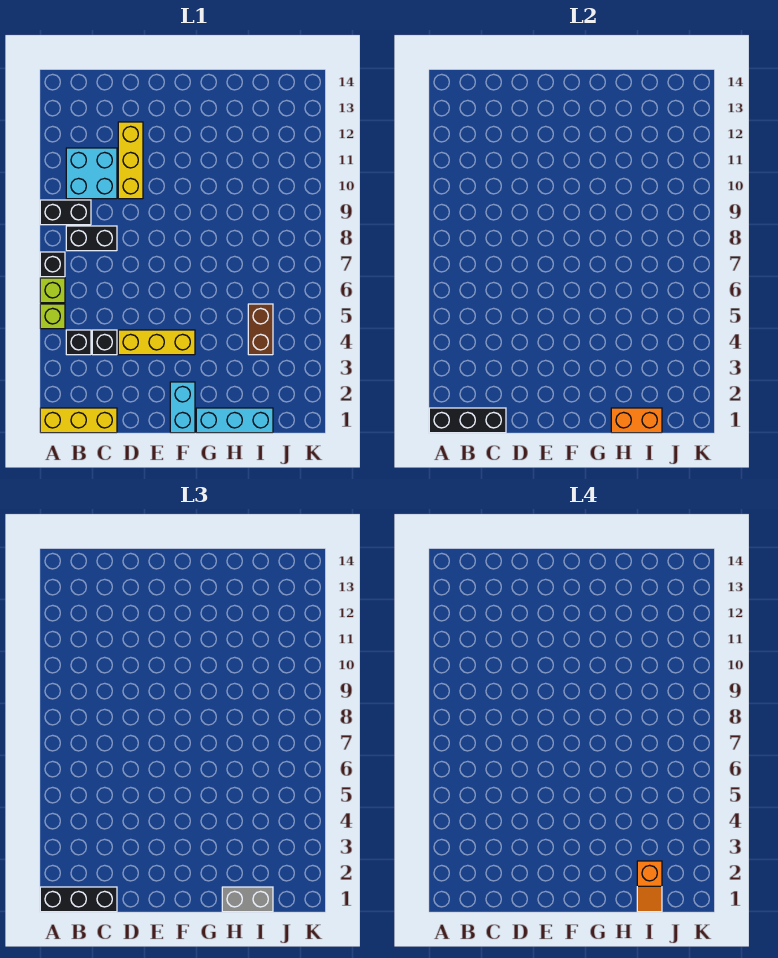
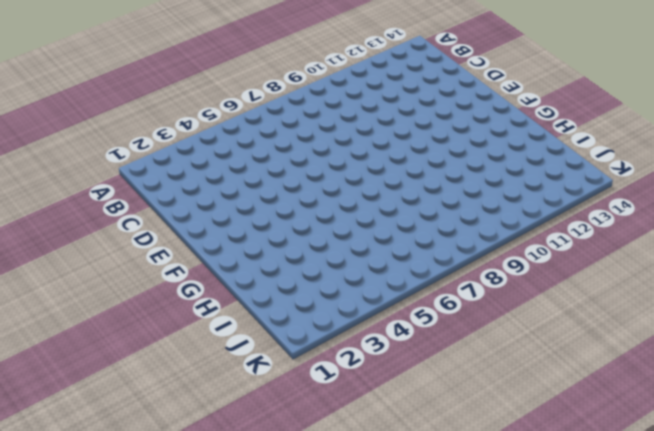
none -> yellow brick A1:C1 level 1
none -> lime brick A5 level 1
none -> lime brick A6 level 1

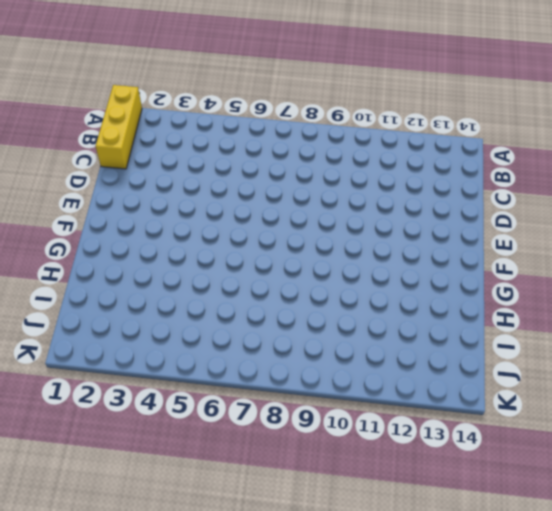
none -> lime brick A5 level 1
none -> lime brick A6 level 1
none -> black brick A7 level 1

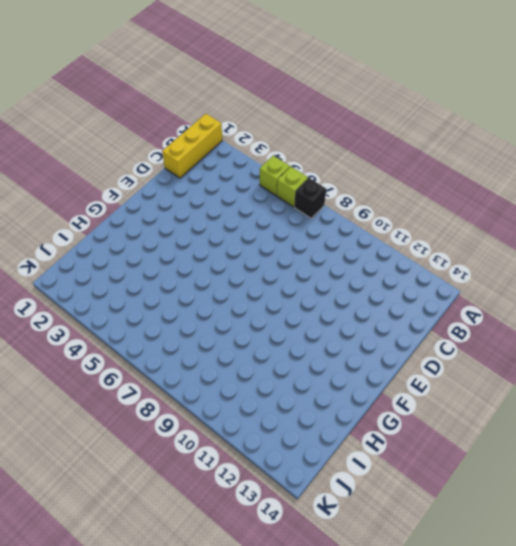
none -> black brick A9:B9 level 1
none -> black brick B4 level 1
none -> black brick B8:C8 level 1

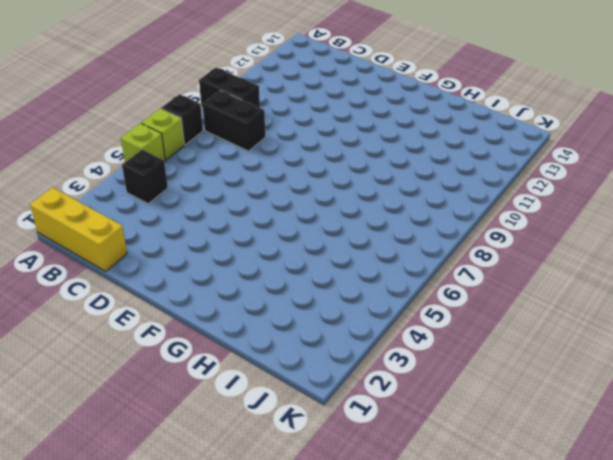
none -> cyan brick B10:C11 level 1
none -> black brick C4 level 1
none -> yellow brick D4:F4 level 1

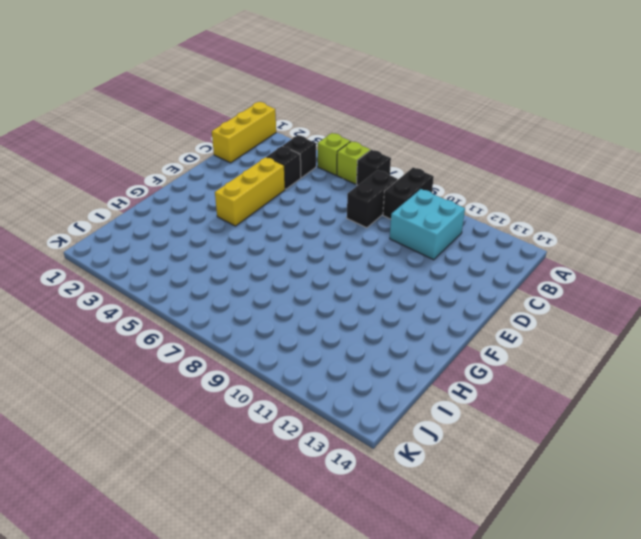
none -> yellow brick D10:D12 level 1
none -> cyan brick F1:F2 level 1
none -> cyan brick G1:I1 level 1

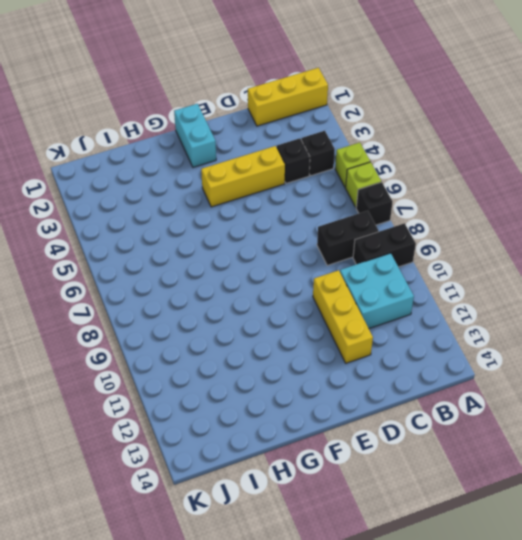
none -> cyan brick G1:I1 level 1
none -> brown brick I4:I5 level 1
none -> black brick A1:C1 level 2

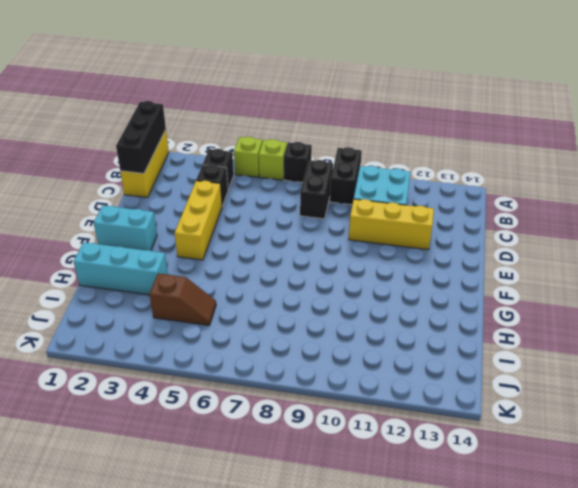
cyan brick H1:H3 level 1 -> cyan brick G1:I1 level 1
brown slope I4:I5 level 1 top 4 -> brown brick I4:I5 level 1
none -> orange brick H1:I1 level 2
none -> black brick A1:C1 level 3
none -> grey brick H1:I1 level 3

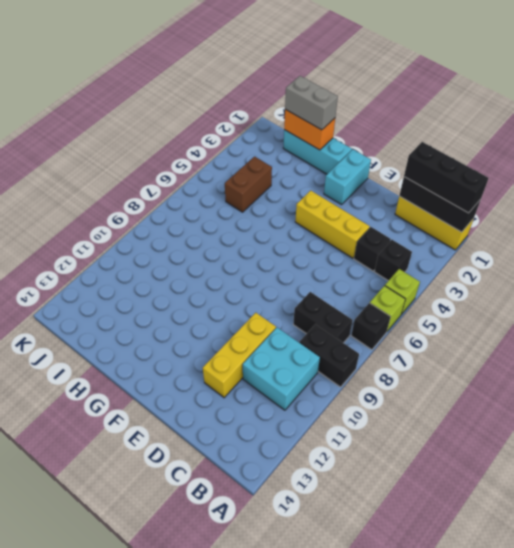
none -> orange slope I1:I2 level 4 top 2

